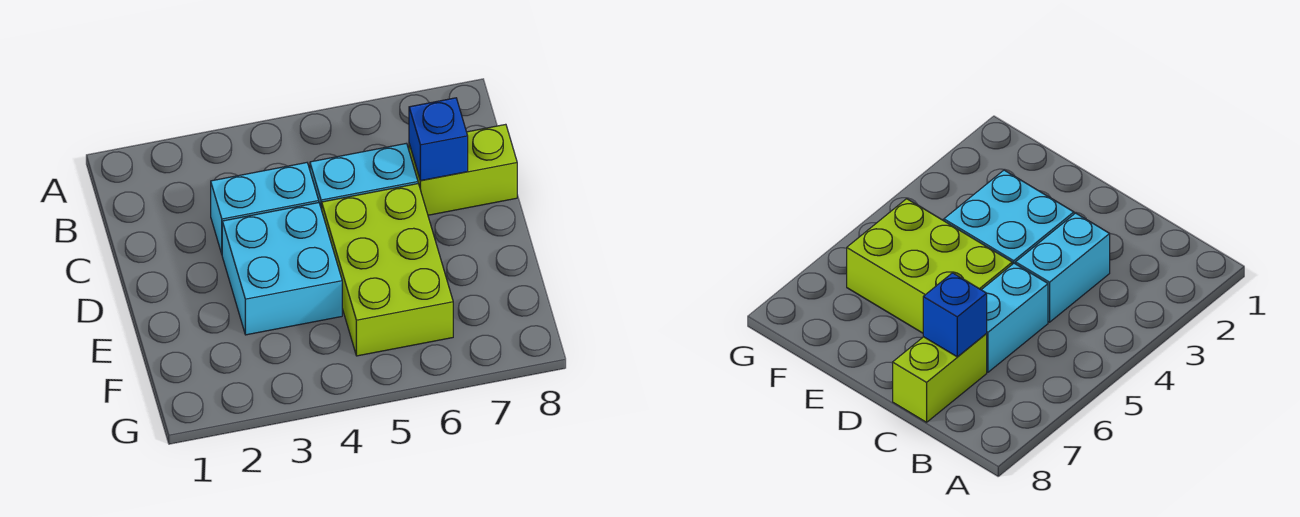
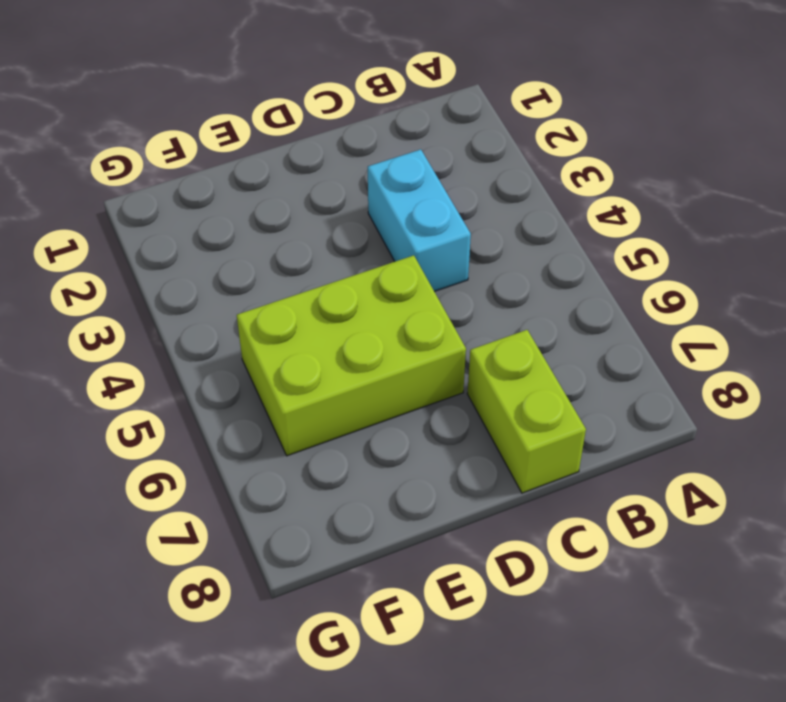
none -> cyan brick C5:C6 level 1
none -> cyan brick D3:E4 level 1

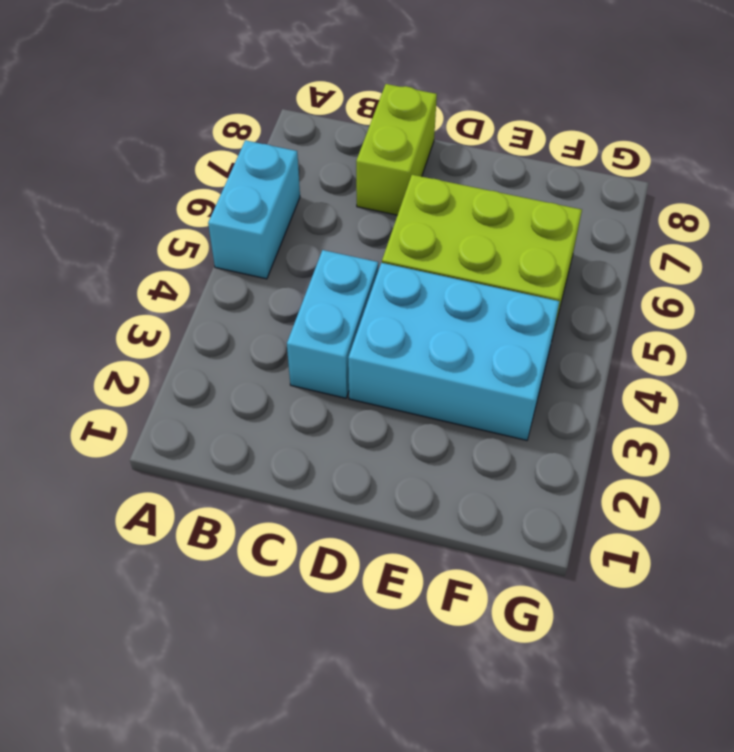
cyan brick A5:A6 level 1 -> cyan brick C5:C6 level 1
cyan brick D3:F4 level 1 -> cyan brick D3:E4 level 1
none -> blue brick C7 level 2

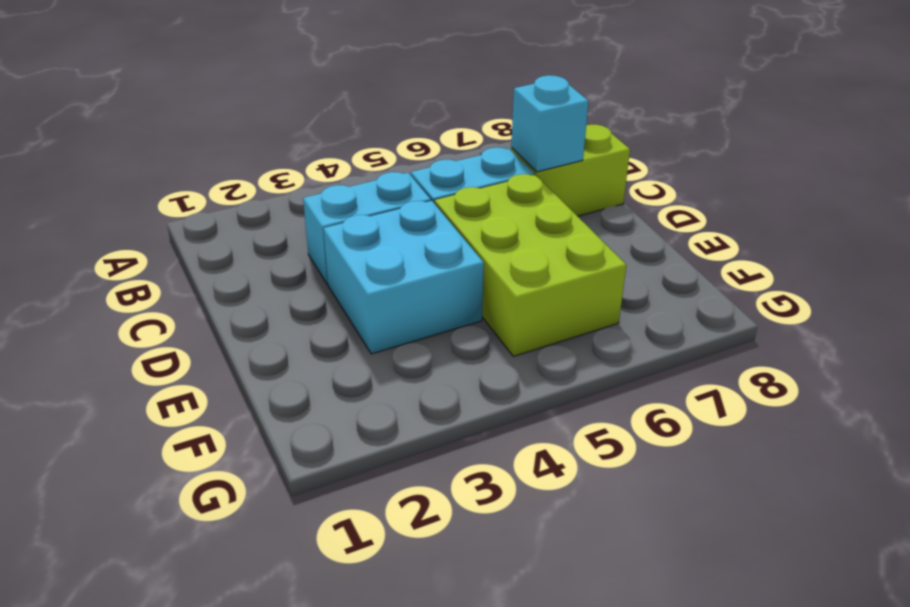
cyan brick C7 level 2 -> blue brick C7 level 2

